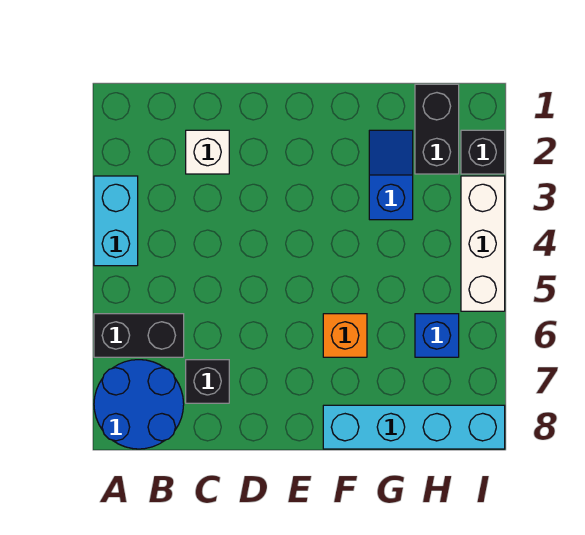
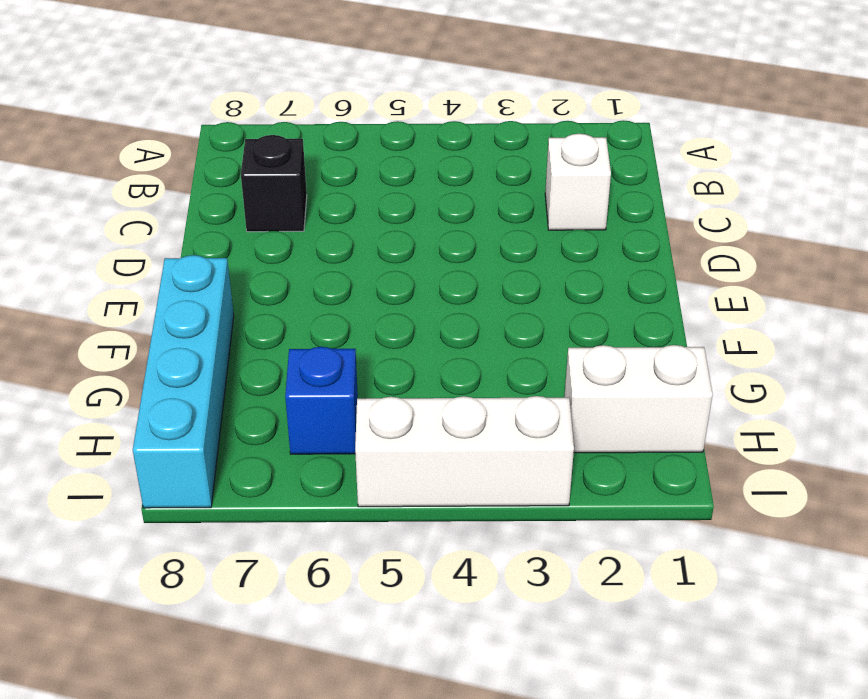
white brick H1:H2 level 1 -> black brick H1:H2 level 1
none -> cyan brick A3:A4 level 1
none -> black brick A6:B6 level 1
none -> blue round brick A7:B8 level 1

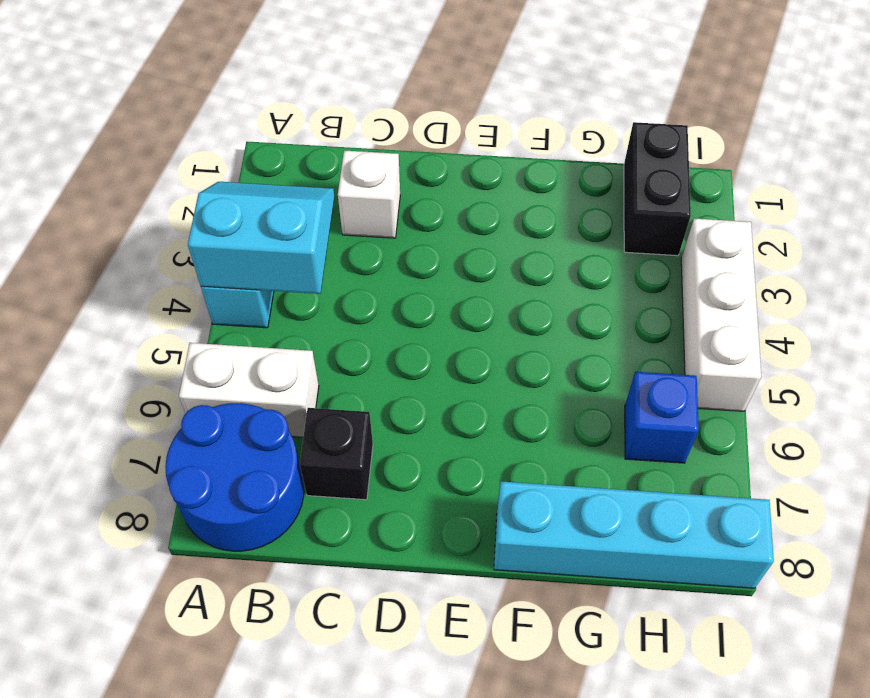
cyan slope A3:B4 level 2 top 4 -> none
white brick A6:B6 level 1 -> black brick A6:B6 level 1
none -> orange brick F6 level 1
none -> blue slope G2:G3 level 1 top 3
none -> black brick I2 level 1

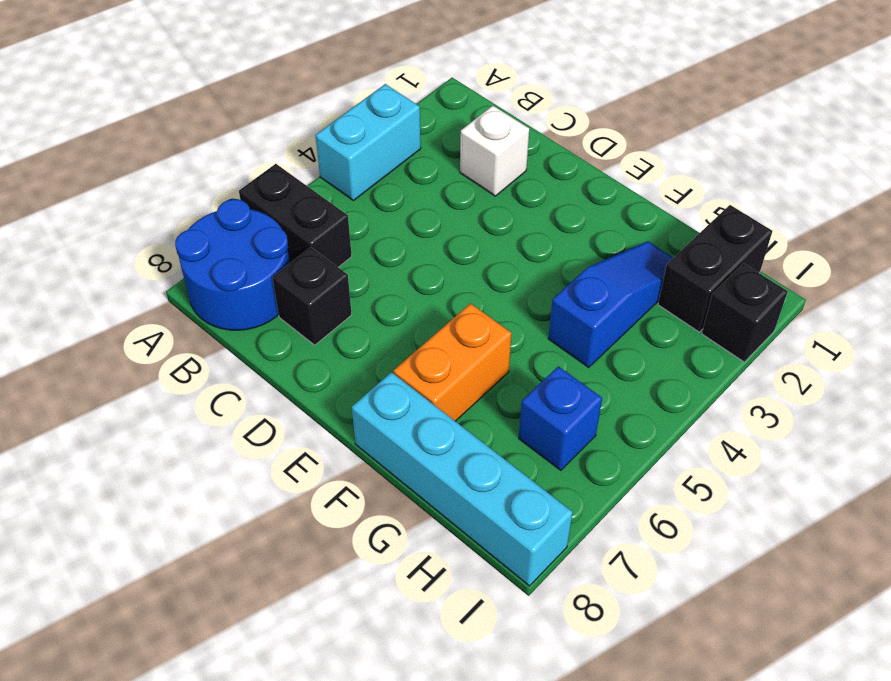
orange brick F6:F7 level 1 -> orange brick F6 level 1
blue slope G2:G4 level 1 top 4 -> blue slope G2:G3 level 1 top 3
none -> white brick I3:I5 level 1

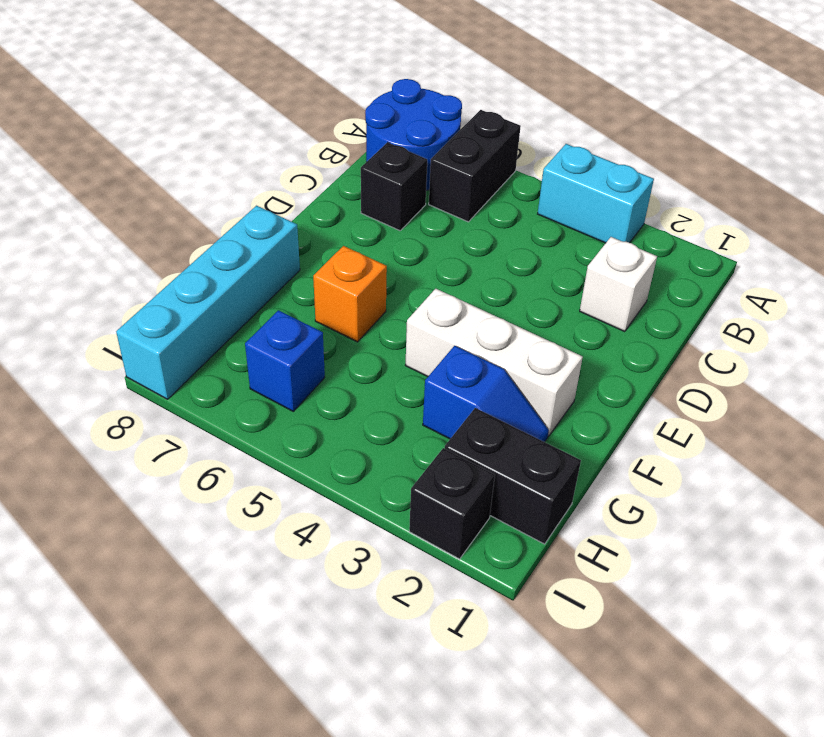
white brick F2:F4 level 1 -> white brick I3:I5 level 1

